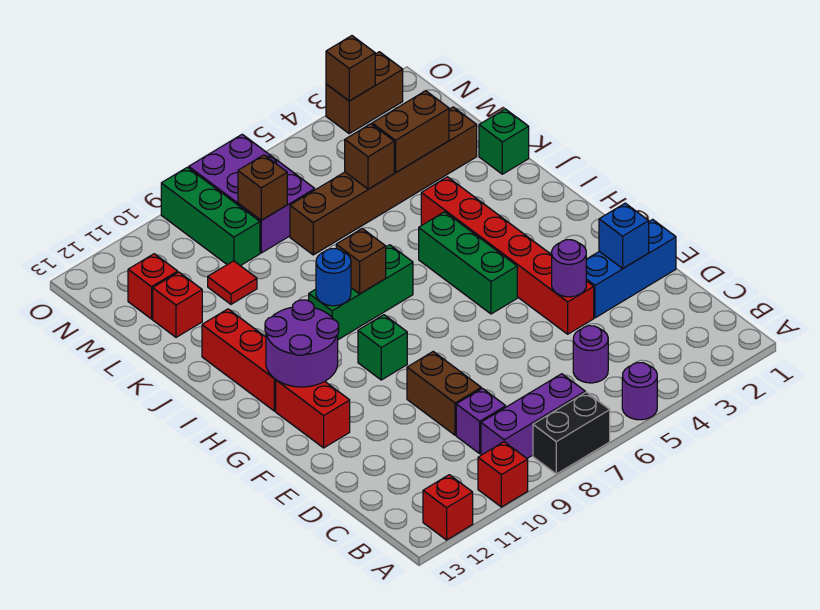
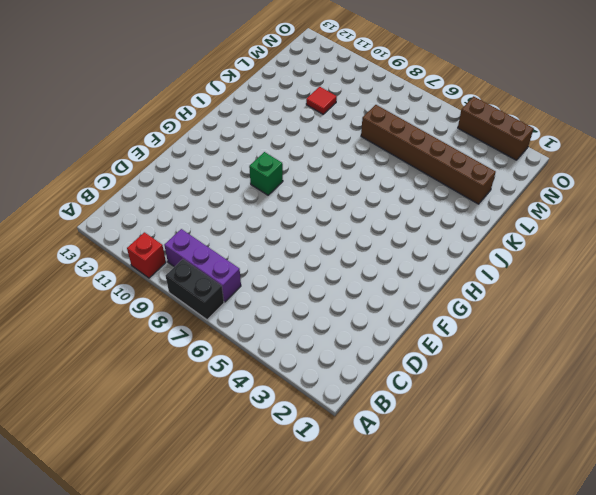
brown brick O2:O4 level 1 -> brown brick O2:O3 level 1
none -> purple round brick A5 level 1
none -> red brick A12 level 1
none -> purple round brick C5 level 1
none -> purple brick C9 level 1

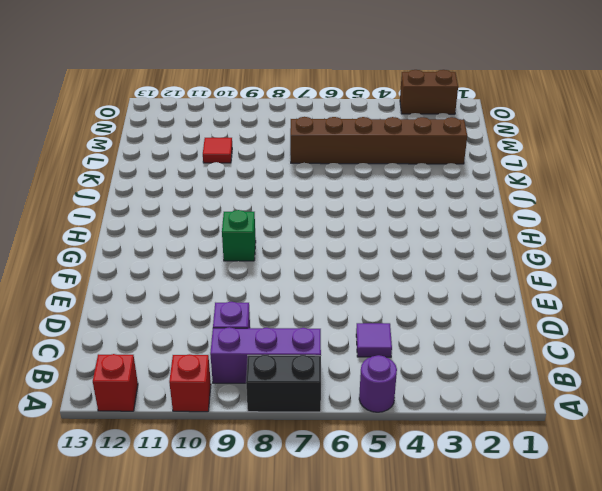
purple tile C5 level 1 -> purple round brick C5 level 1
none -> brown brick D9:E9 level 1
none -> blue brick E1:E3 level 1
none -> red brick E4:J4 level 1
none -> red brick F12:G12 level 1

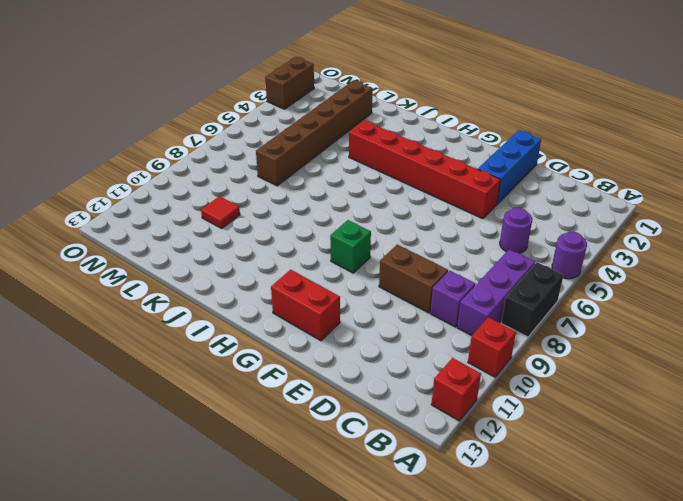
none -> green brick G5:I5 level 1
none -> red brick H12:J12 level 1
none -> green brick I7:I9 level 1
none -> green brick K1 level 1

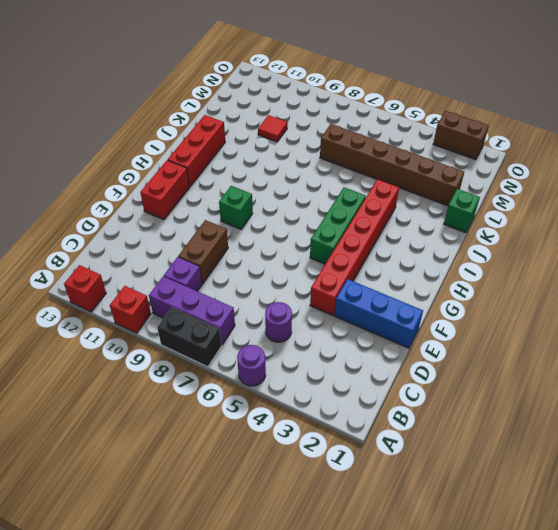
none -> green brick I7:I9 level 1
none -> red brick L12 level 1
none -> purple brick M7:O8 level 1
none -> green brick M9:O9 level 1

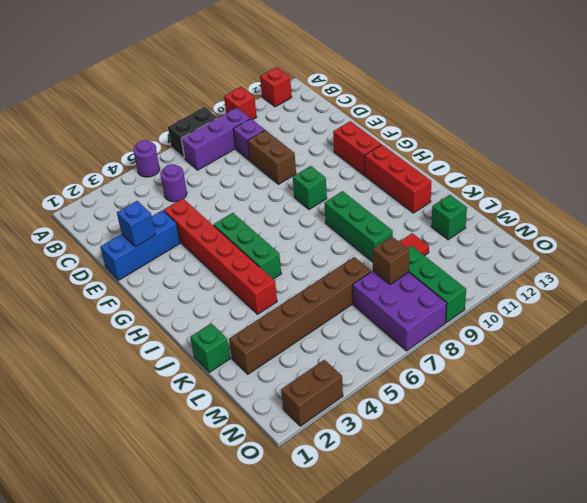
green brick I9:K9 level 1 -> green brick I7:I9 level 1
green brick L12 level 1 -> red brick L12 level 1
none -> red brick M12 level 1
none -> purple round brick E4 level 2
none -> purple round brick G11:H12 level 2
none -> brown brick I8 level 2

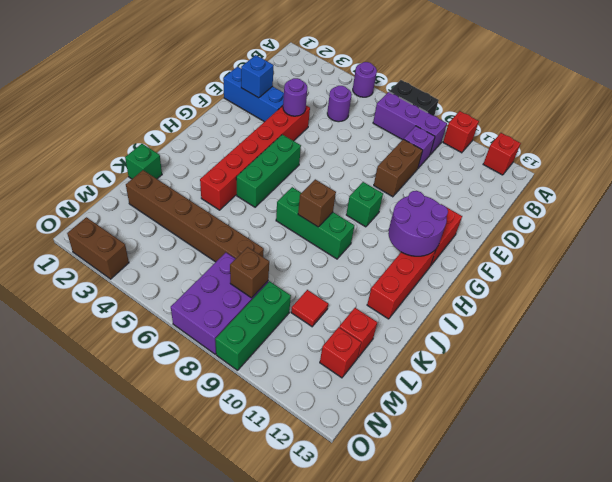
none -> blue round brick I9 level 2
none -> brown brick L3:L4 level 2
none -> brown brick L5 level 2
none -> brown brick O3 level 2

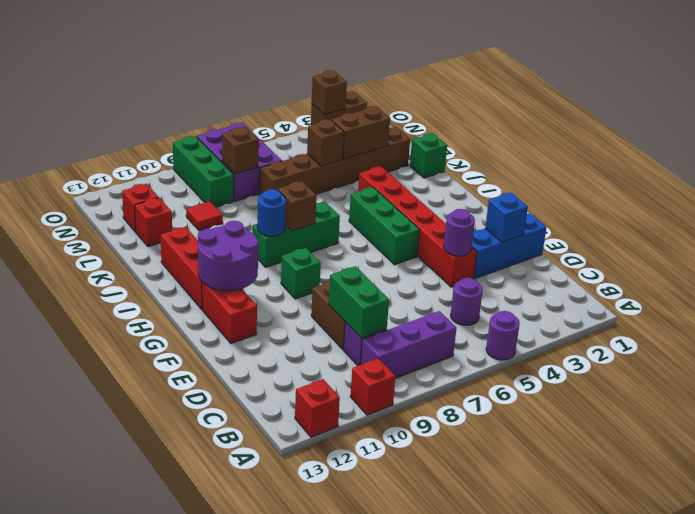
green brick C9:D9 level 2 -> none
none -> black brick A7:A8 level 1

